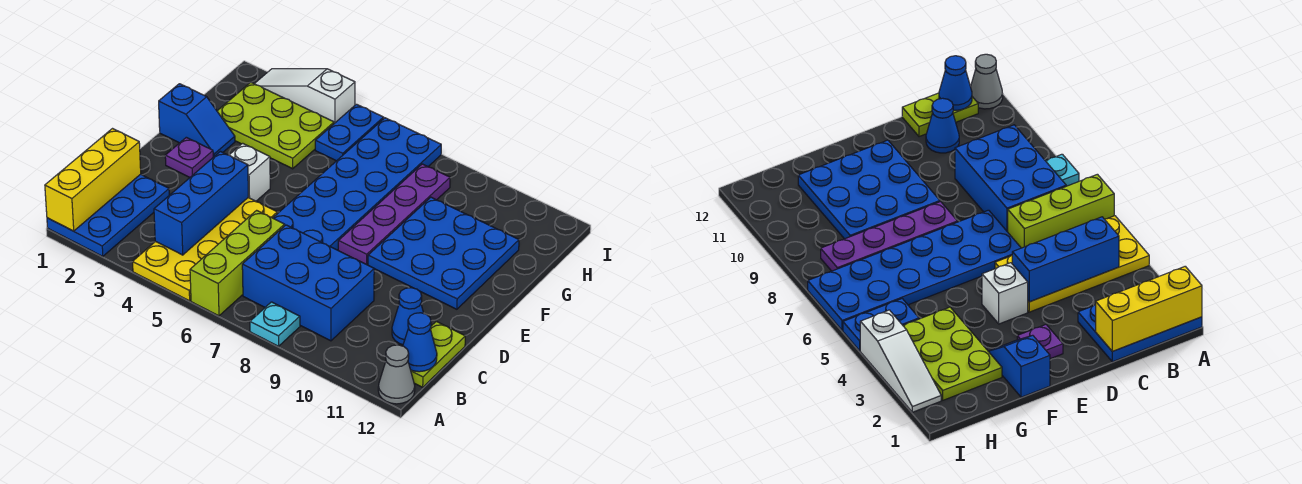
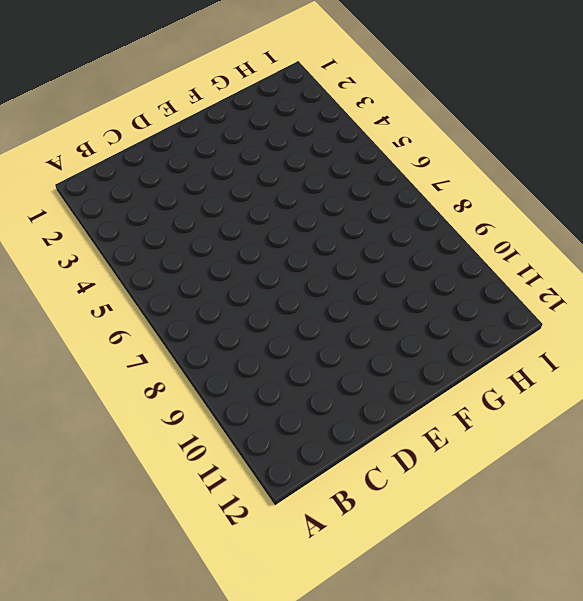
none -> blue plate A1:C2 level 1
none -> yellow plate A4:D5 level 1
none -> lime brick A6:C6 level 1

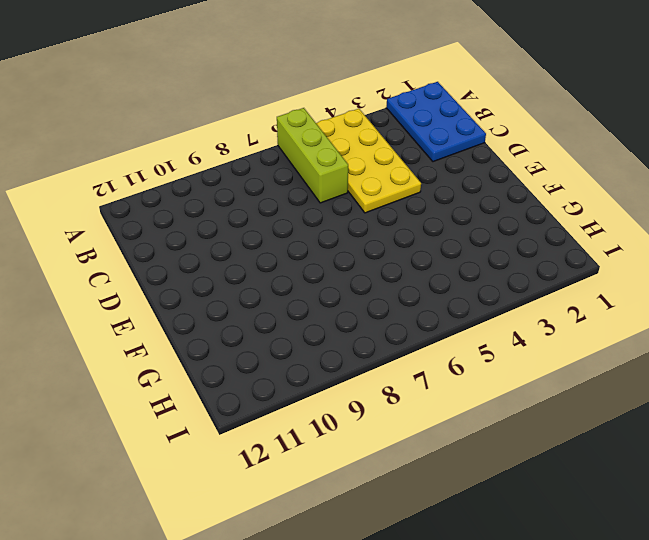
none -> cyan plate A8 level 1
none -> grey cone A12 level 1
none -> blue brick B7:C9 level 1

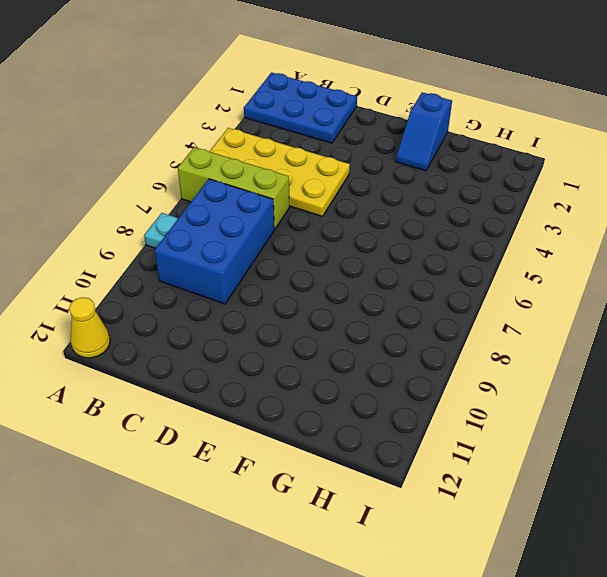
yellow cone A12 level 1 -> grey cone A12 level 1
none -> lime plate B12:C12 level 1
none -> blue cone C11 level 1
none -> blue plate D6:I7 level 1

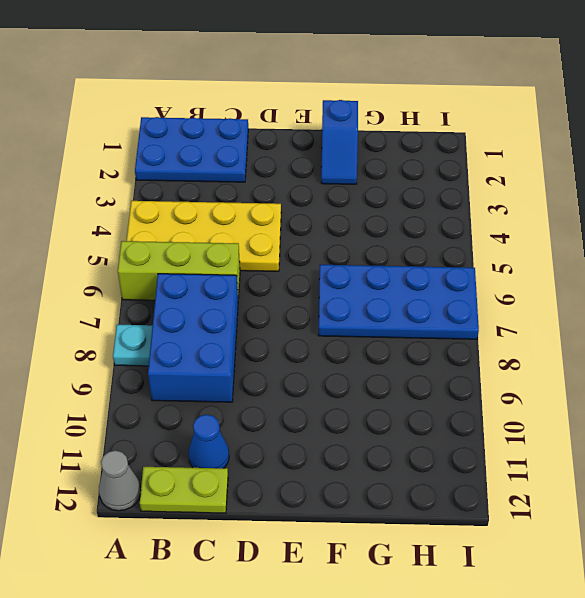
blue plate F6:I7 level 1 -> blue plate D6:I7 level 1
none -> purple plate E2 level 1
none -> white brick E4 level 1
none -> purple plate E8:H8 level 1

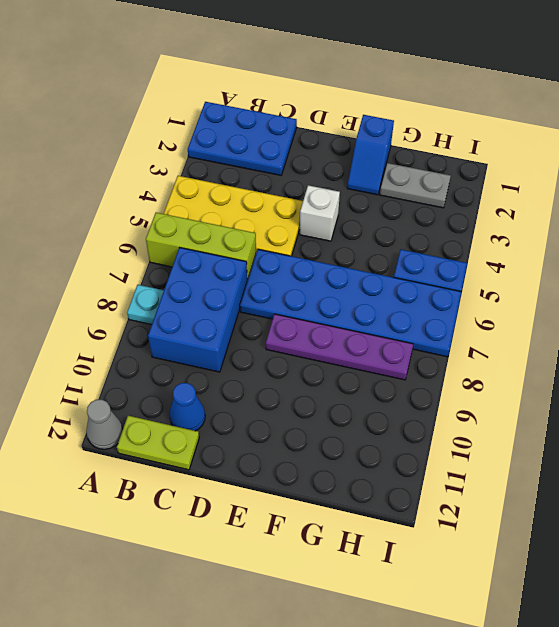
grey plate G2:H2 level 1 -> lime plate G2:H4 level 1
none -> purple plate E2 level 1
none -> blue plate E9:G11 level 1
none -> white slope I2:I4 level 1 top 4

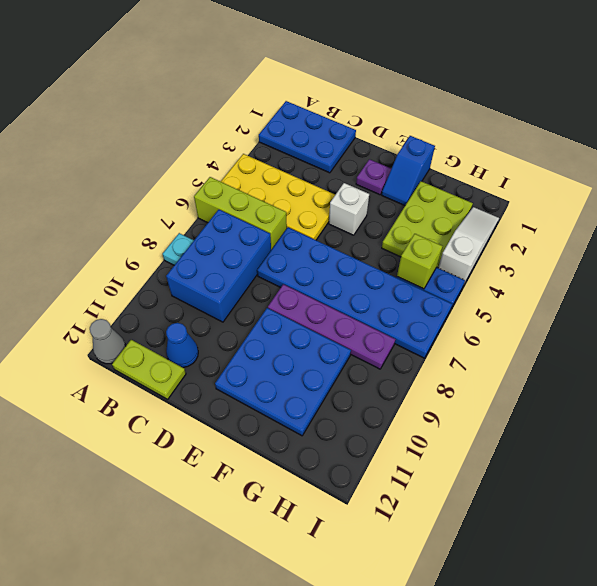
lime brick H5 level 2 -> none
none -> yellow brick A1:C1 level 2
none -> blue brick B4:D4 level 2
none -> blue cone B12 level 2

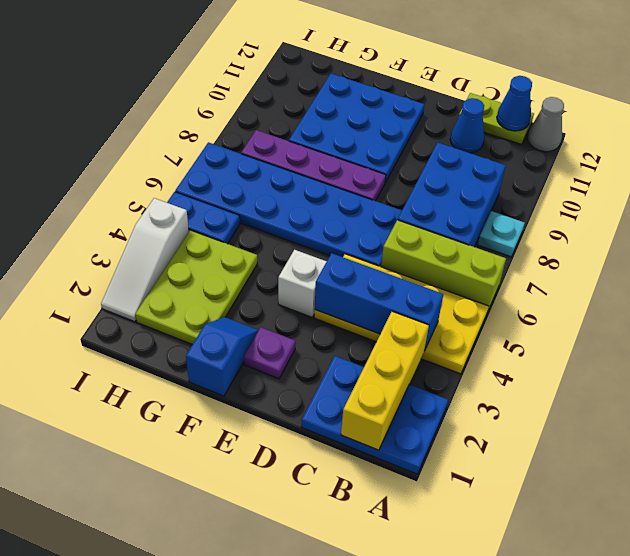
yellow brick B1:B3 level 2 -> yellow brick A1:C1 level 2

